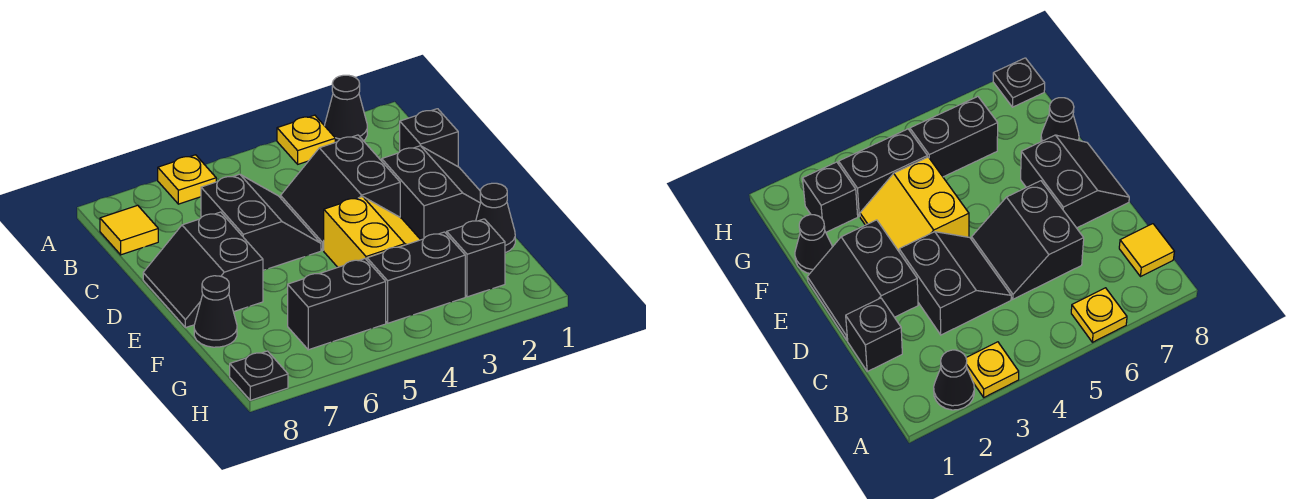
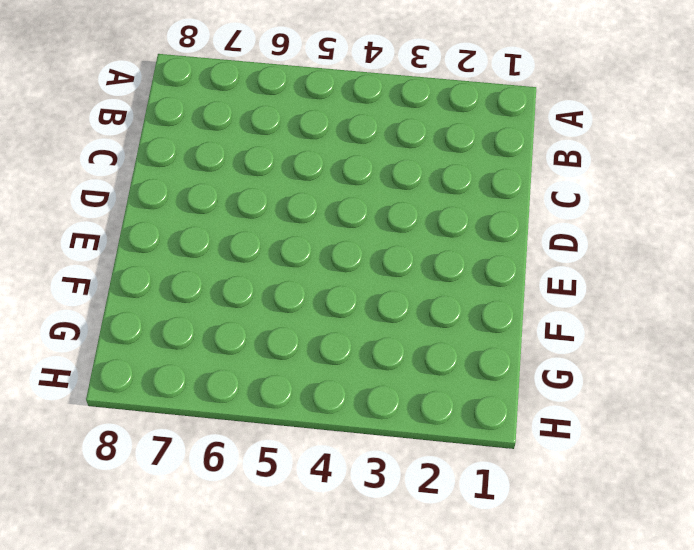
none -> black cone A2 level 1
none -> yellow plate A3 level 1
none -> yellow plate A6 level 1

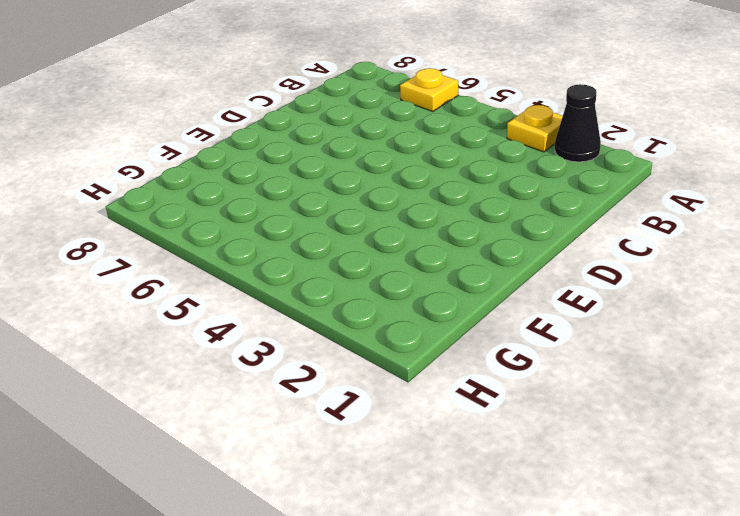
none -> yellow tile B8 level 1
none -> black brick C1 level 1
none -> black slope C3:D4 level 1 top 3

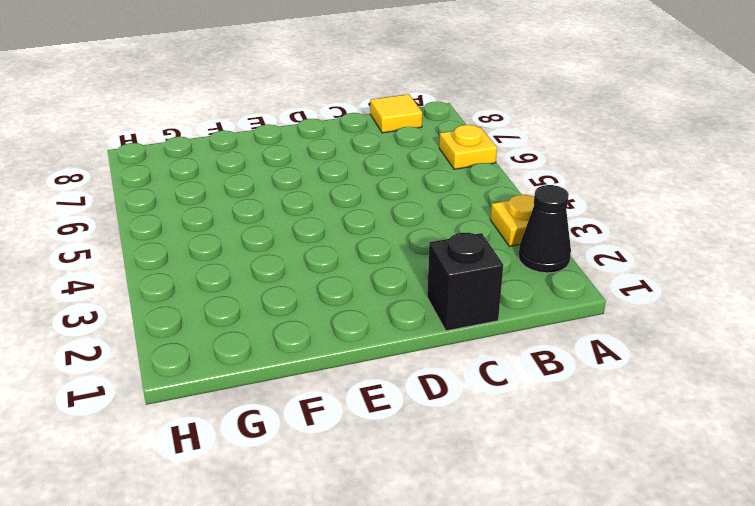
none -> black slope C3:D4 level 1 top 3
none -> black slope C5:D6 level 1 top 6
none -> black slope D1:E2 level 1 top 2

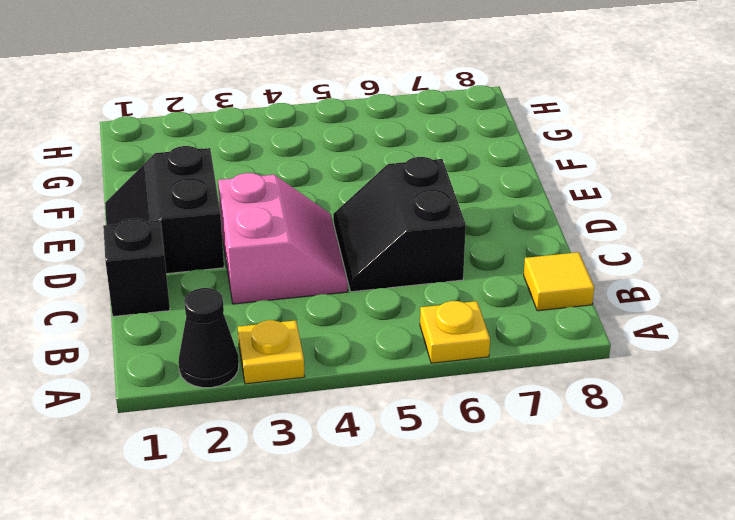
pink slope C3:D4 level 1 top 3 -> black slope C3:D4 level 1 top 3
none -> black slope D7:E8 level 1 top 7
none -> yellow slope E3:F4 level 1 top 4
none -> black cone F1 level 1

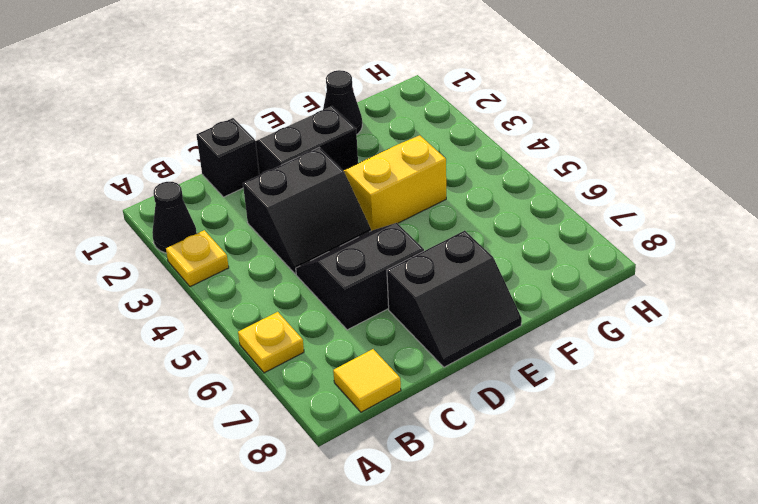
none -> black cone F8 level 1
none -> black brick G2 level 1
none -> black brick G3:G4 level 1

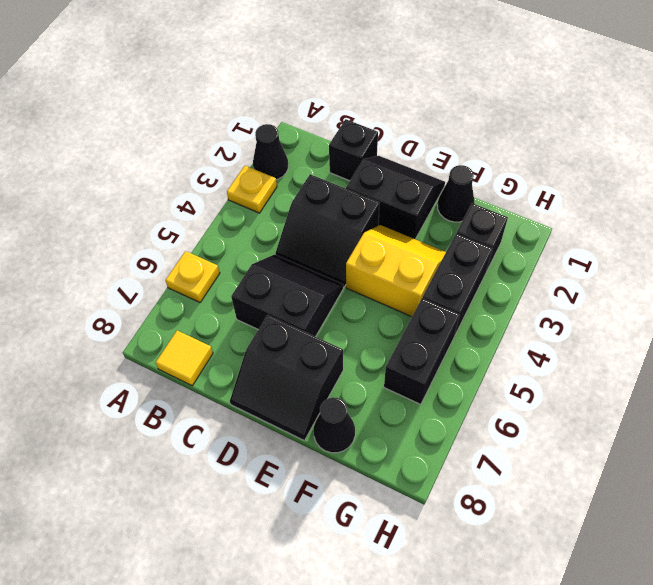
none -> black plate H8 level 1

